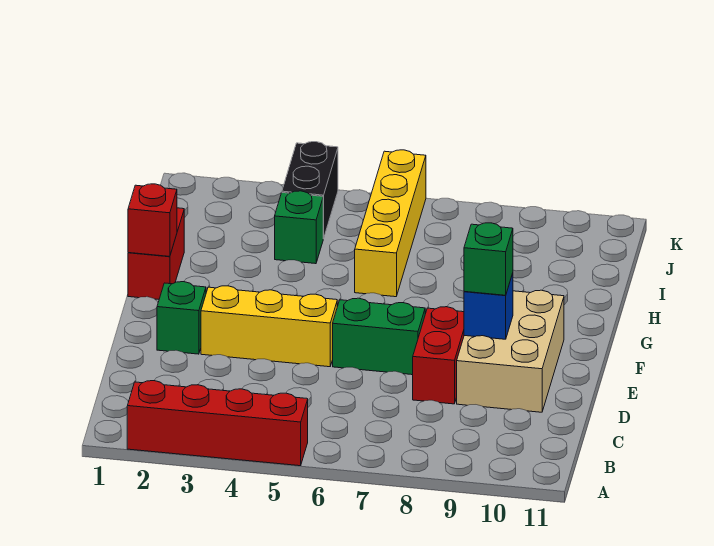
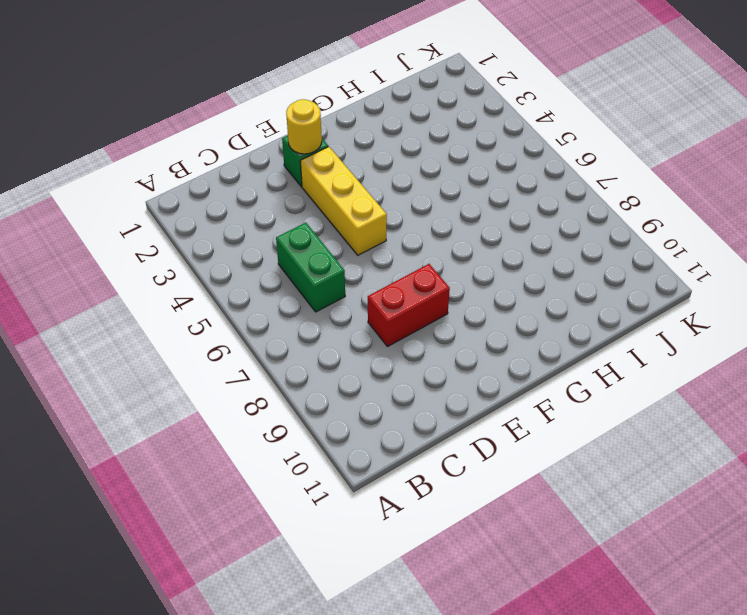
green brick C5:C6 level 1 -> green brick E6:E7 level 1
yellow round brick E2 level 2 -> none
none -> red brick A2:A5 level 1
none -> tan brick D9:F10 level 1
none -> red brick G1:H1 level 1

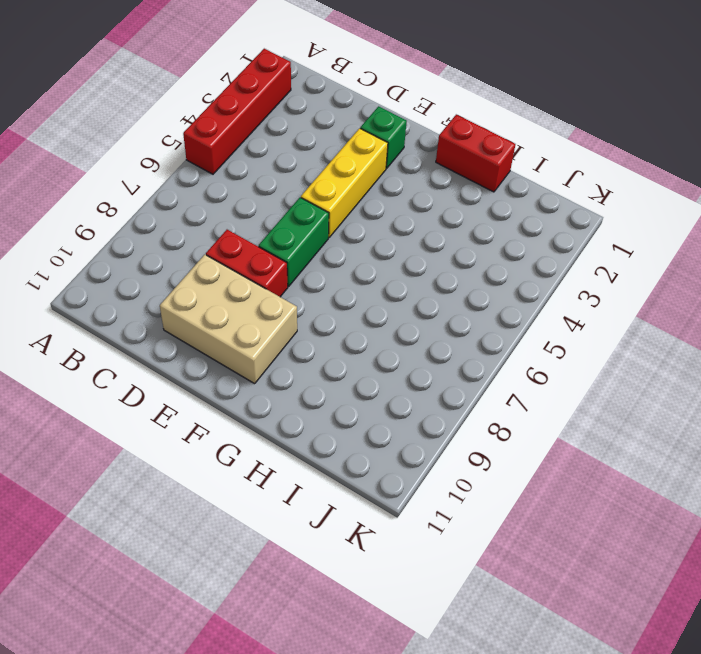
none -> yellow brick H6:K6 level 1
none -> green brick I4 level 1
none -> black brick J4:K4 level 1

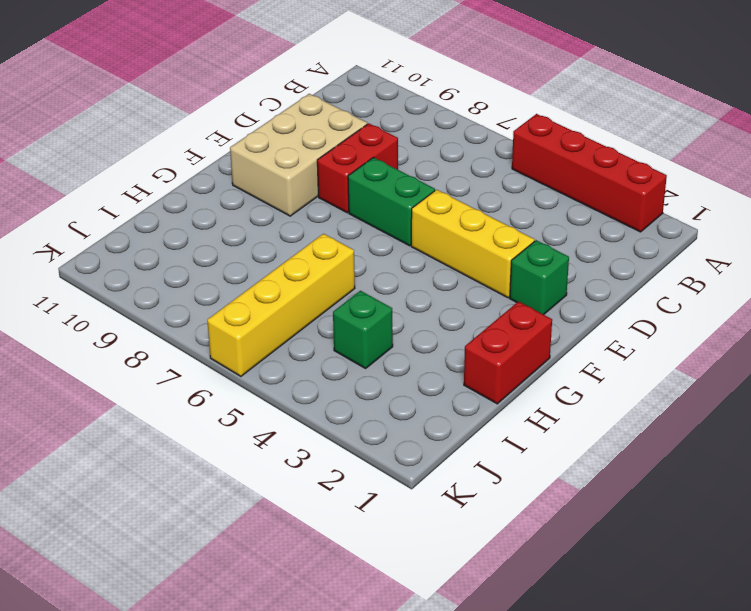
none -> black brick J4:K4 level 1
none -> blue brick E9 level 2
none -> red brick G1 level 2

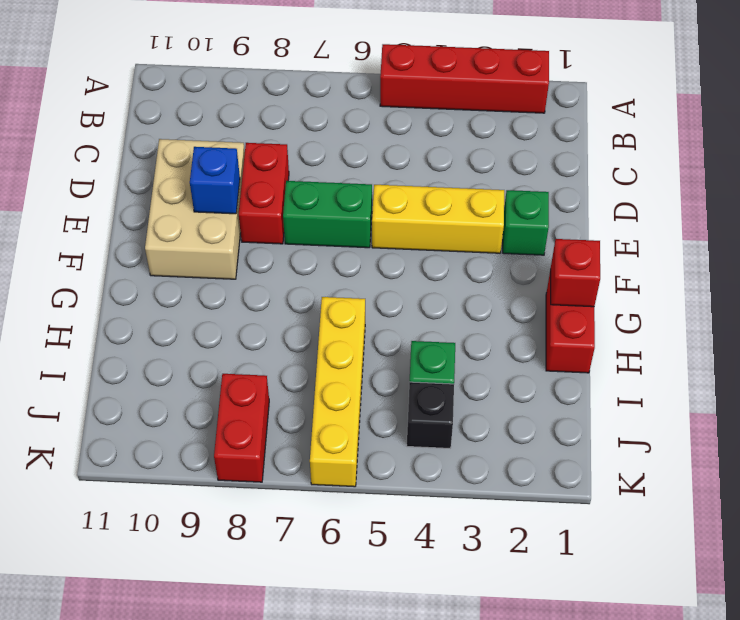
black brick J4 level 1 -> black brick J4:K4 level 1
red brick J8:K8 level 1 -> none
none -> green brick E9 level 3

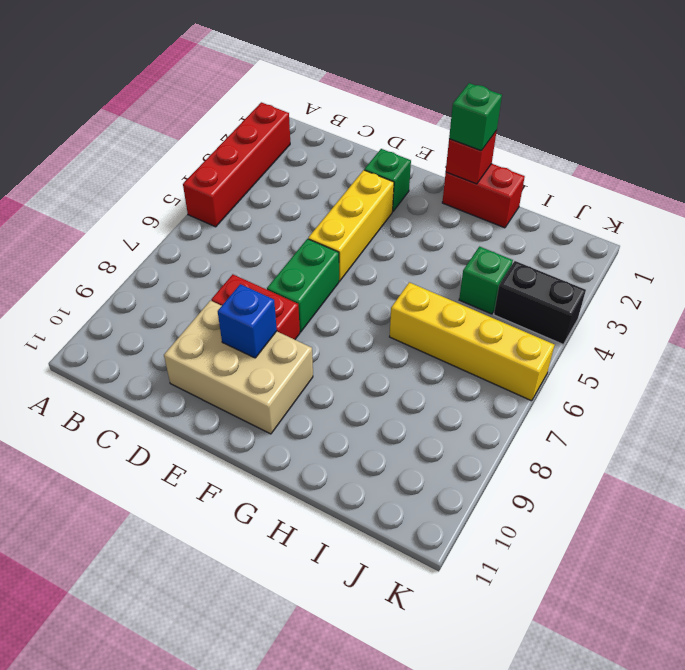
green brick G1 level 3 -> green brick E9 level 3

